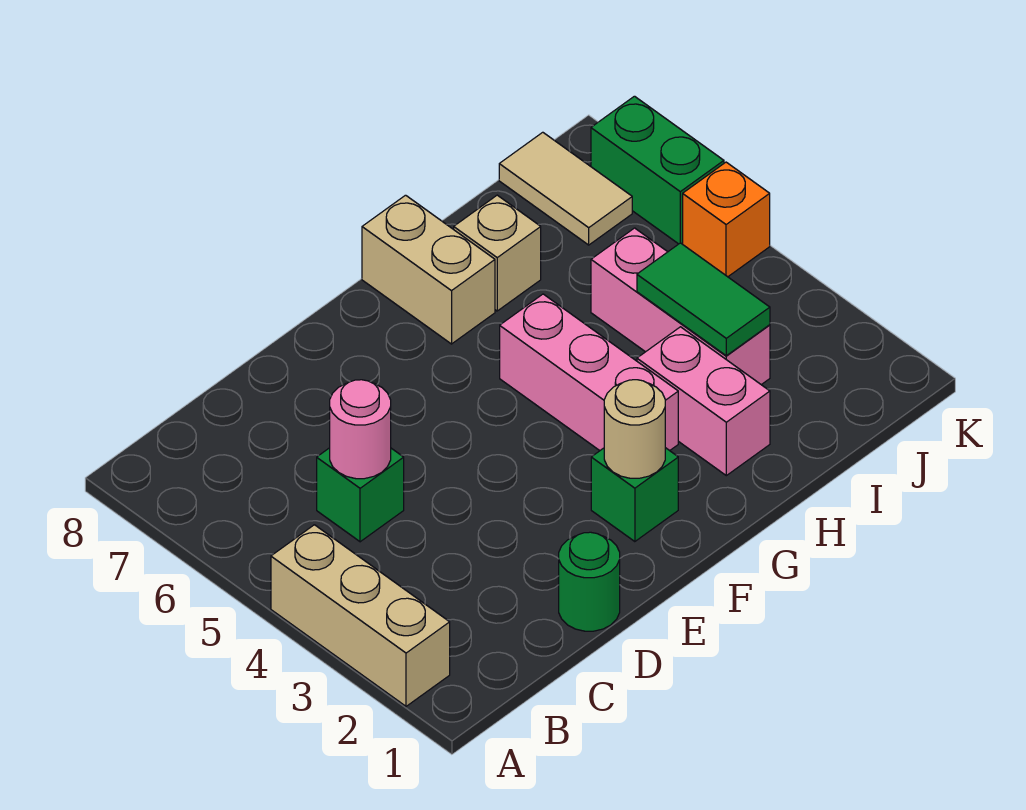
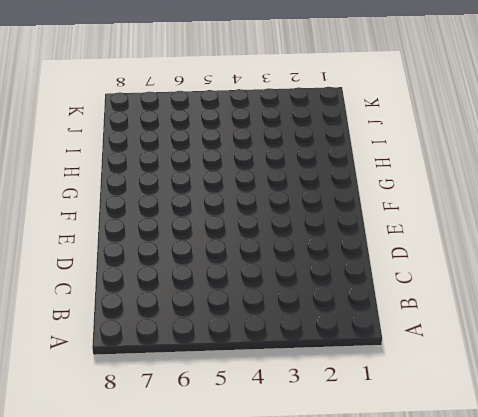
none -> tan brick A2:A4 level 1
none -> green brick C5 level 1
none -> green round brick D1 level 1

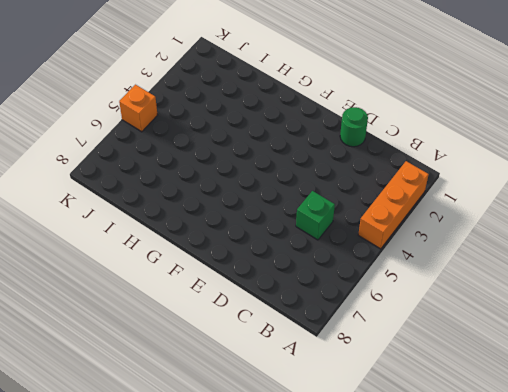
orange brick A2:A4 level 1 -> tan brick A2:A4 level 1
none -> green brick F2 level 1
none -> pink brick G3:G5 level 1
none -> tan brick G7:G8 level 1

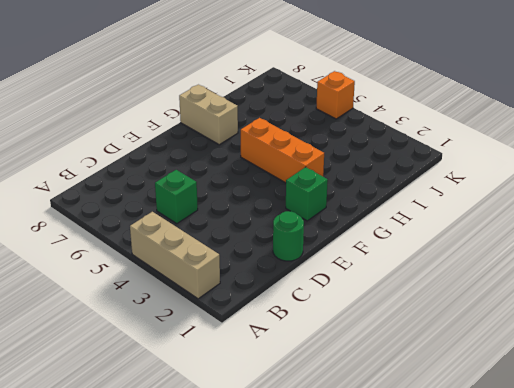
orange brick G3:G5 level 1 -> pink brick G3:G5 level 1
none -> pink brick H2:H3 level 1
none -> tan brick H7 level 1
none -> pink brick I3:I5 level 1

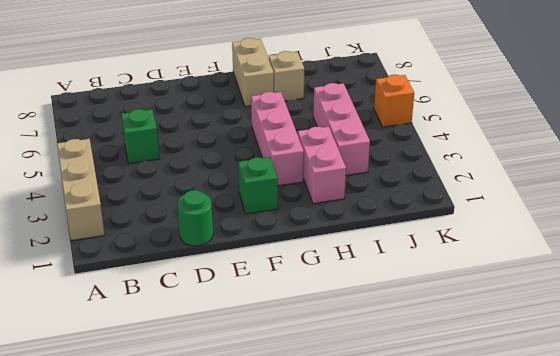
none -> tan tile J7:J8 level 1
none -> green brick K6:K7 level 1
none -> pink round brick C5 level 2

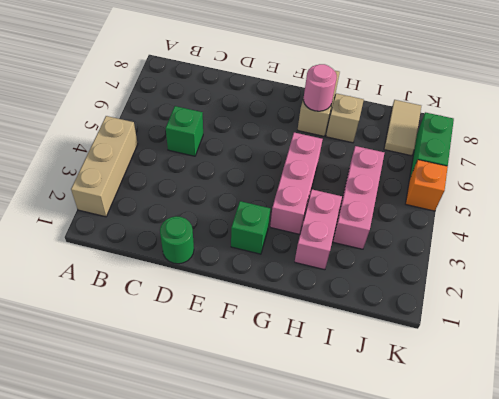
pink round brick G7 level 2 -> pink round brick C5 level 2
none -> tan round brick F2 level 2
none -> green tile I3:I4 level 2

